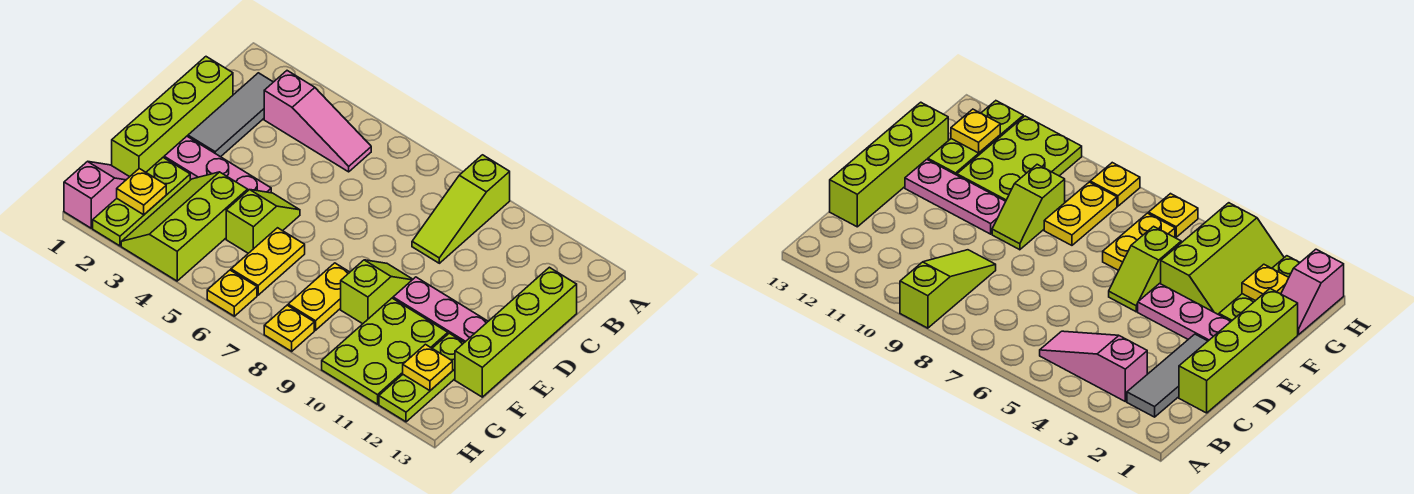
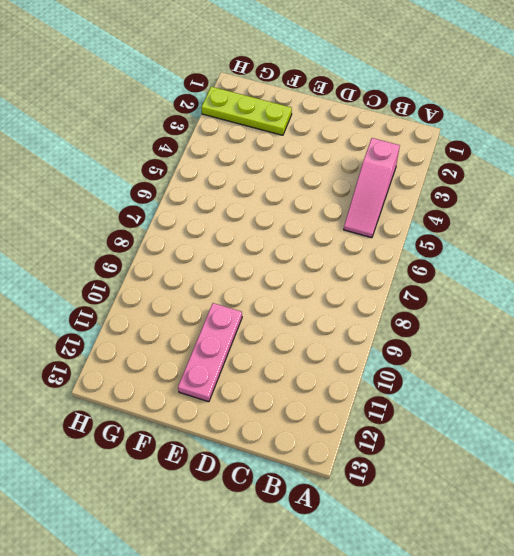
none -> lime slope A9:C9 level 1 top A
none -> grey tile B2:D2 level 1
none -> lime brick C1:F1 level 1

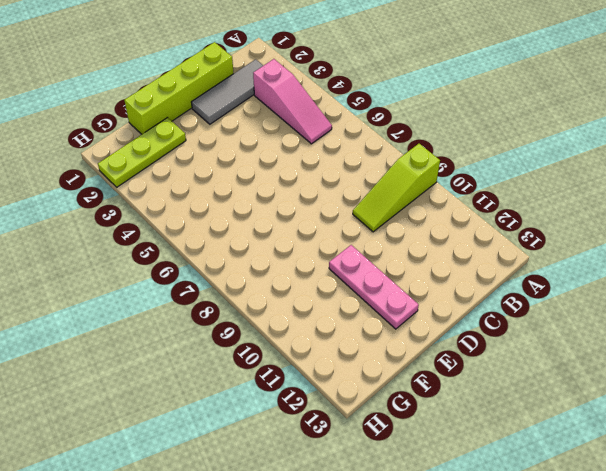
none -> lime brick C13:F13 level 1
none -> pink plate E2:E4 level 1
none -> lime slope E5:F5 level 1 top F

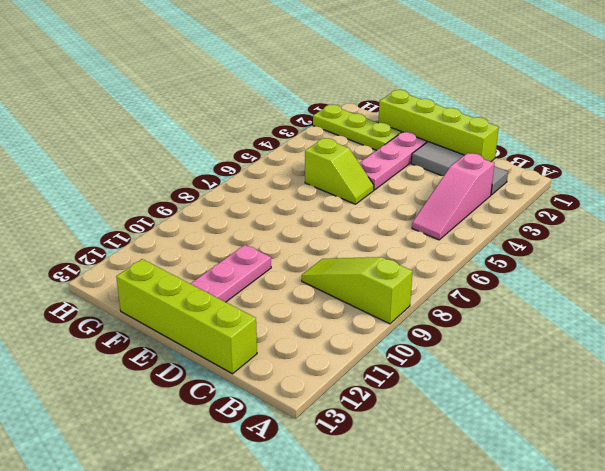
none -> lime slope E9:F9 level 1 top F
none -> lime slope F3:H4 level 1 top 4
none -> yellow plate F6:G6 level 1

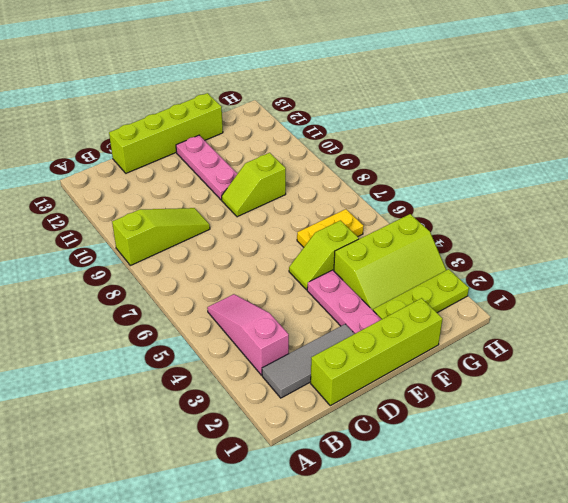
none -> yellow plate F8:G8 level 1
none -> lime plate F10:H11 level 1
none -> lime plate F12:H12 level 1

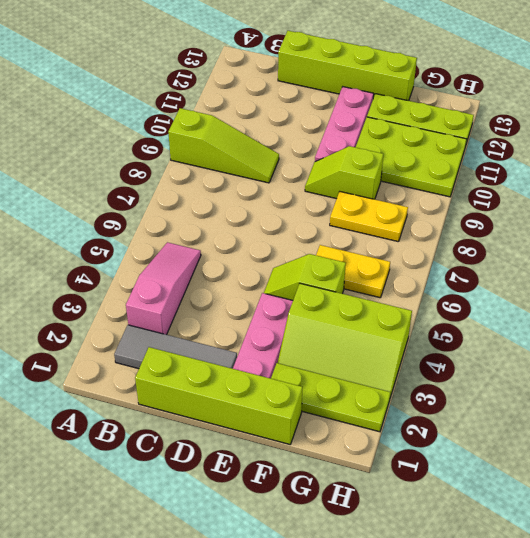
none -> pink slope G1:H1 level 1 top H
none -> yellow plate H6 level 1
none -> yellow plate H8 level 1

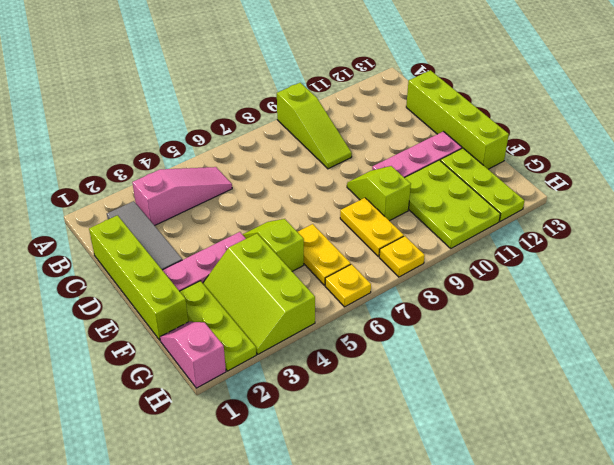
none -> yellow plate G2 level 2
none -> yellow plate G12 level 2

